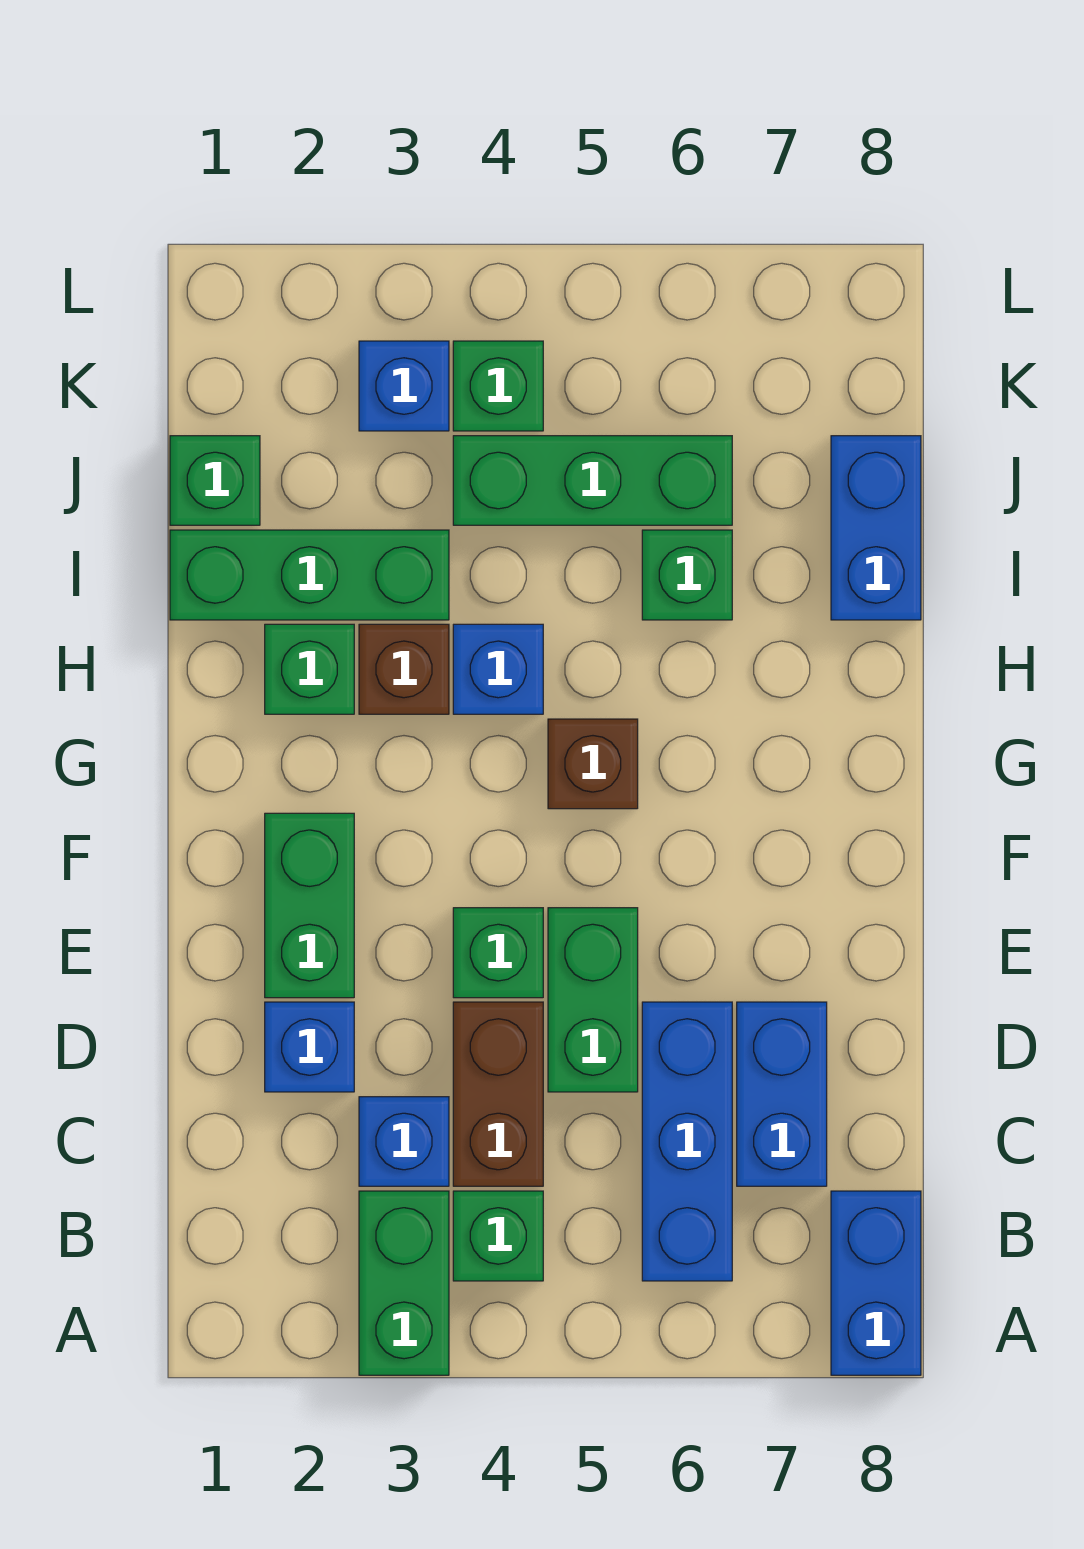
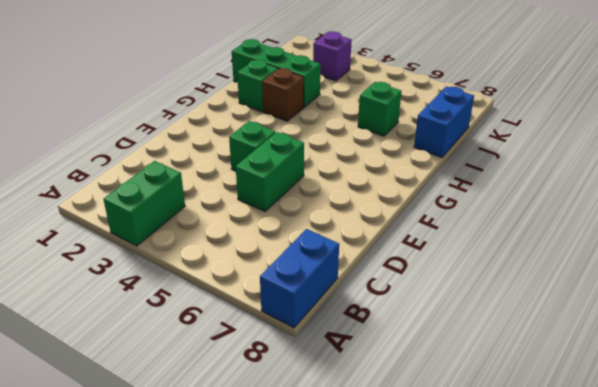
purple brick K3 level 1 -> blue brick K3 level 1
none -> green brick B4 level 1
none -> blue brick B6:D6 level 1
none -> blue brick C3 level 1

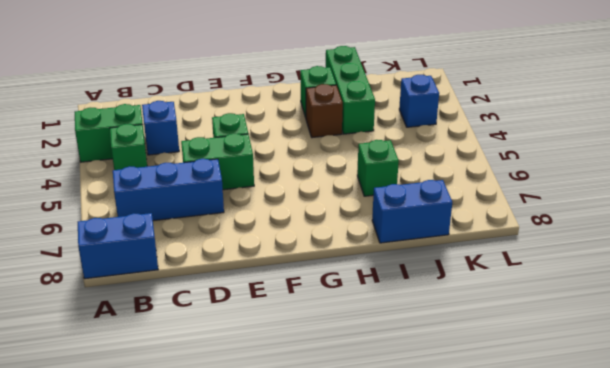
none -> brown brick C4:D4 level 1
none -> blue brick C7:D7 level 1
none -> blue brick D2 level 1

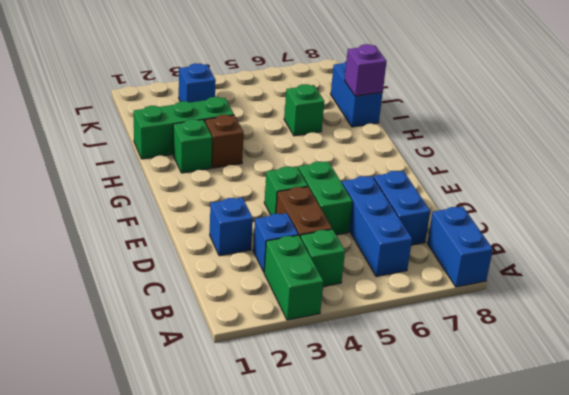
purple brick I8 level 2 -> none
none -> green brick E2:F2 level 1
none -> brown brick G5 level 1
none -> blue brick H4 level 1

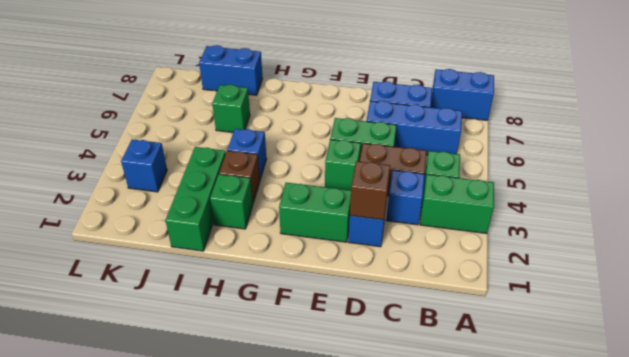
brown brick D2 level 2 -> brown brick G5 level 1
none -> green brick J1 level 1
none -> green brick J4:J6 level 1
none -> green brick K4 level 1

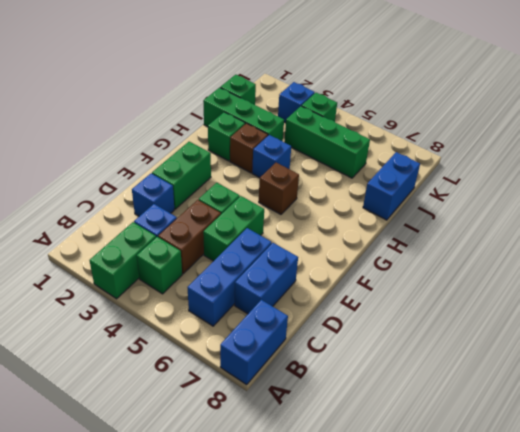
none -> green brick I6 level 1

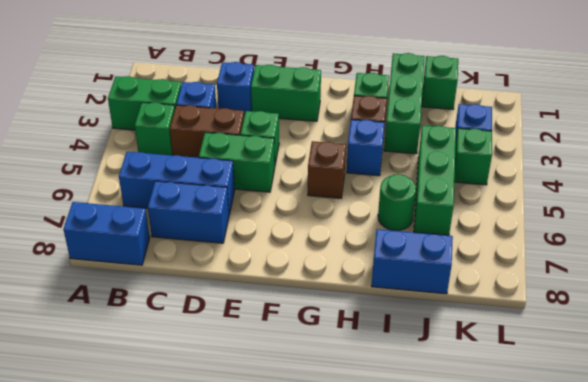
green round brick I6 level 1 -> green brick I6 level 1

